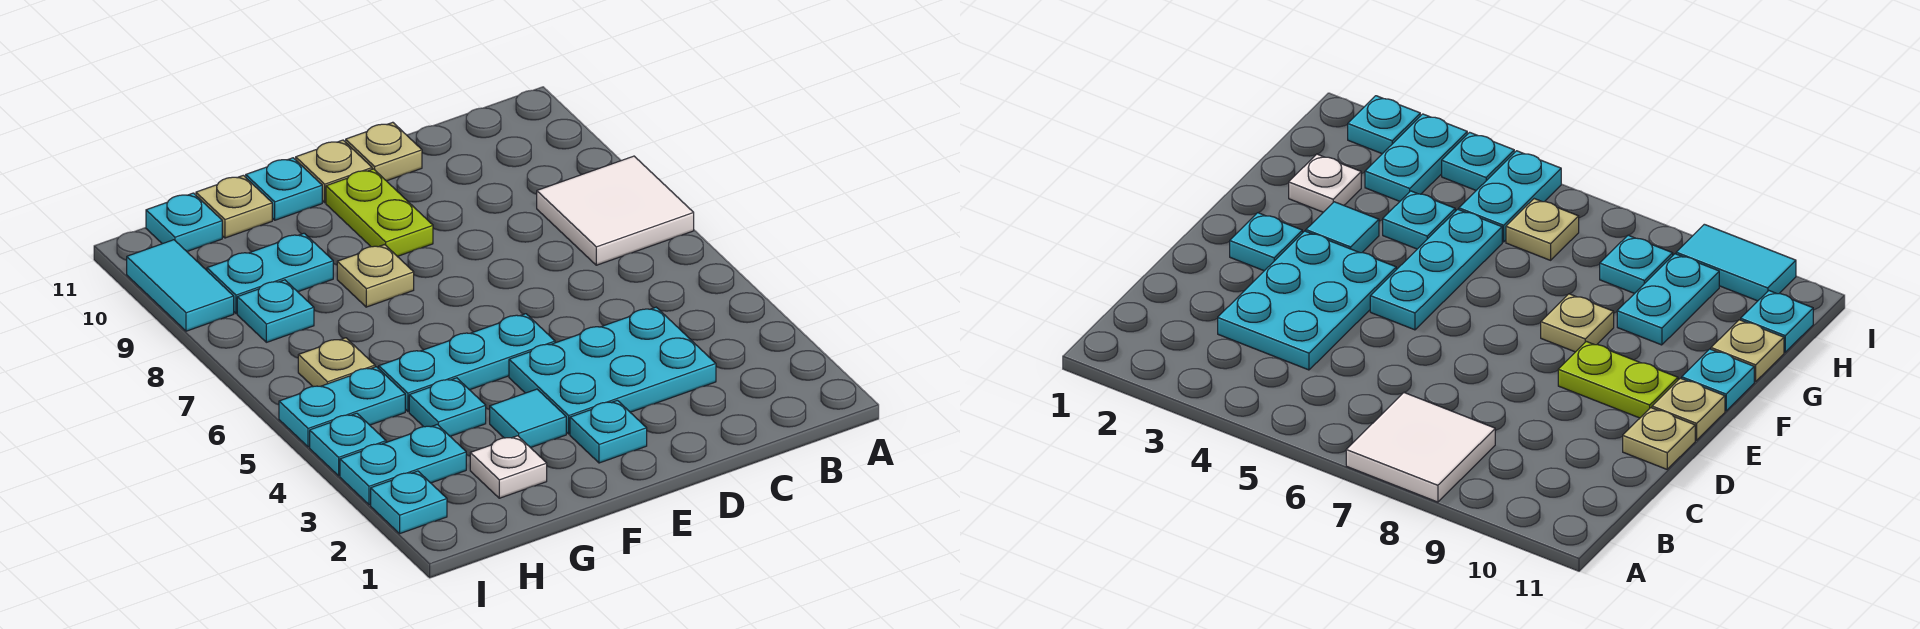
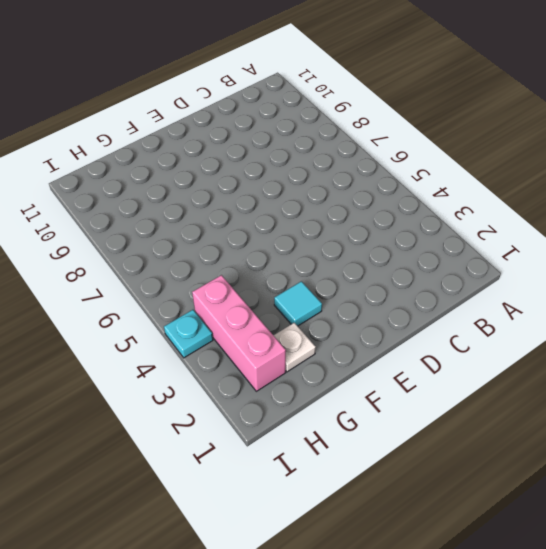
pink brick H2:H4 level 1 -> cyan plate H3:I3 level 1
none -> white tile A7:B8 level 1
none -> cyan plate C3:E4 level 1
none -> tan plate D11 level 1

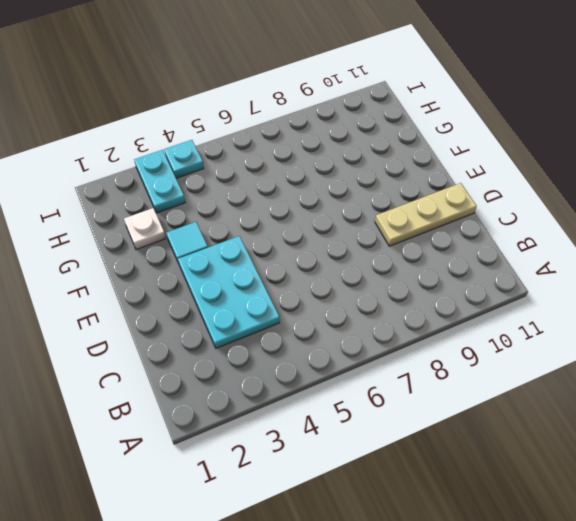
tan plate D9:D11 level 1 -> tan plate D11 level 1
none -> white tile A7:B8 level 1
none -> cyan plate E2 level 1
none -> cyan plate E5:G5 level 1

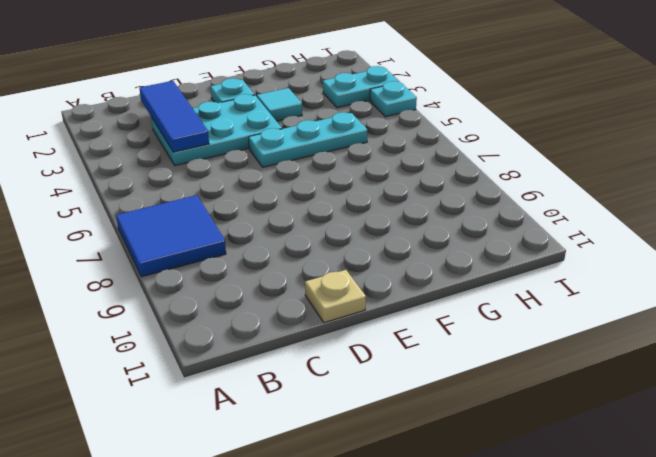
blue tile A7:B8 level 1 -> white tile A7:B8 level 1
blue tile C2:C4 level 2 -> none
none -> lime plate E9:E10 level 1
none -> tan plate E11 level 1
none -> tan plate F8 level 1

